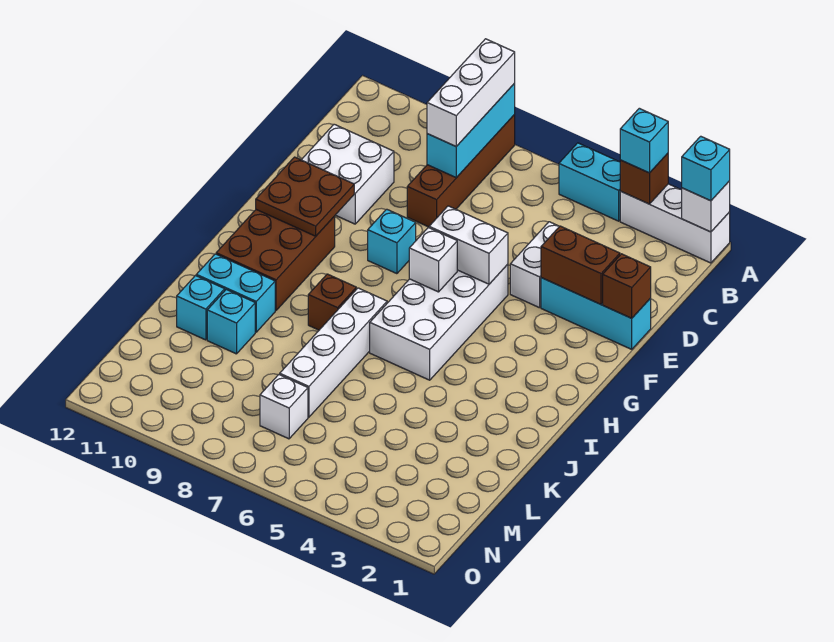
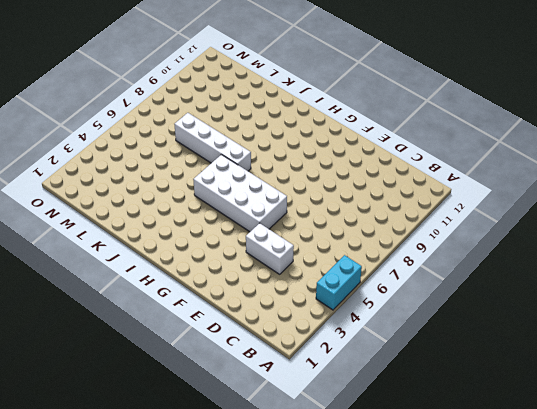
none -> white brick A1:A3 level 1
none -> brown brick A8:D8 level 1
none -> white brick D10:E11 level 1

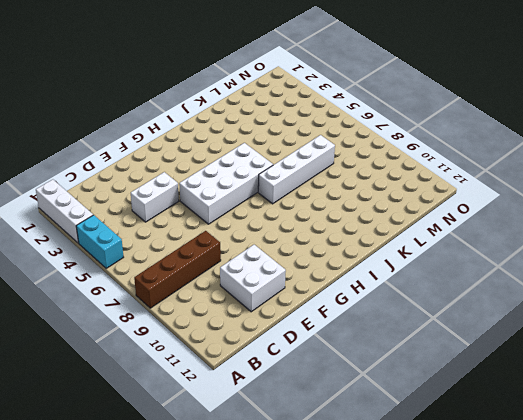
none -> cyan brick E1:E3 level 1
none -> cyan brick F8 level 1
none -> brown brick G10:I11 level 1

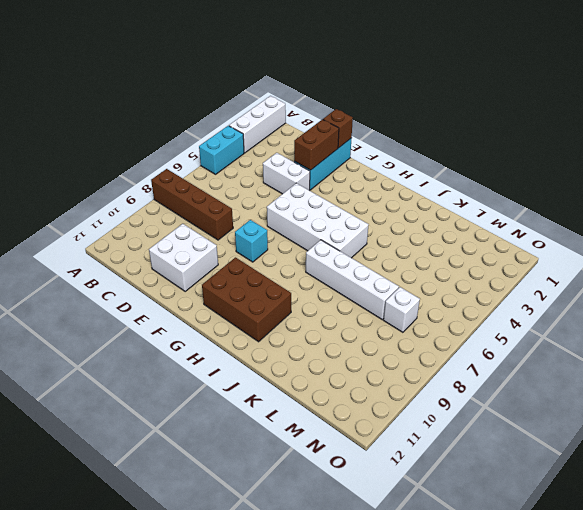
none -> brown brick I8 level 1
none -> cyan brick J10:J11 level 1
none -> cyan brick K10 level 1

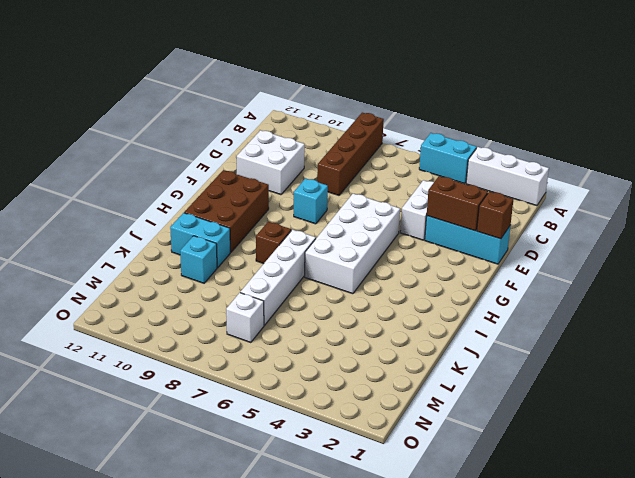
none -> cyan brick K11 level 1
none -> white brick A1 level 2
none -> brown brick A3 level 2

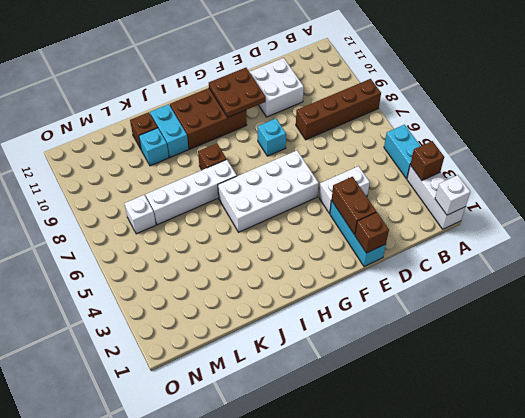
brown brick K11 level 1 -> cyan brick K11 level 1
none -> cyan brick A8:C8 level 2
none -> white brick F5:F6 level 2
none -> white brick G6 level 2

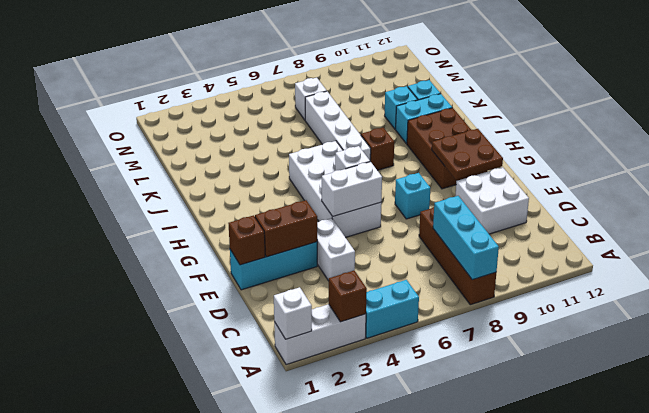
none -> cyan brick A1 level 3
none -> cyan brick A3 level 3
none -> white brick A8:C8 level 3

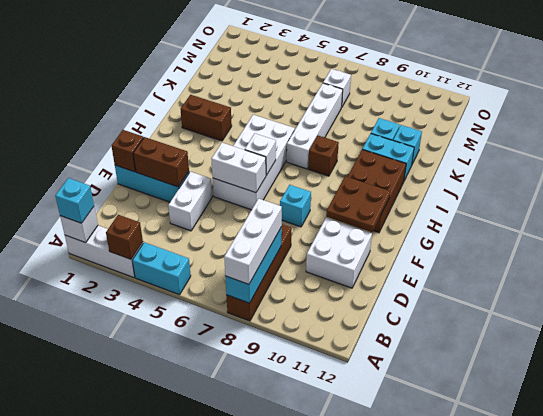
brown brick I2:I3 level 1 -> none
none -> cyan brick A3 level 3

